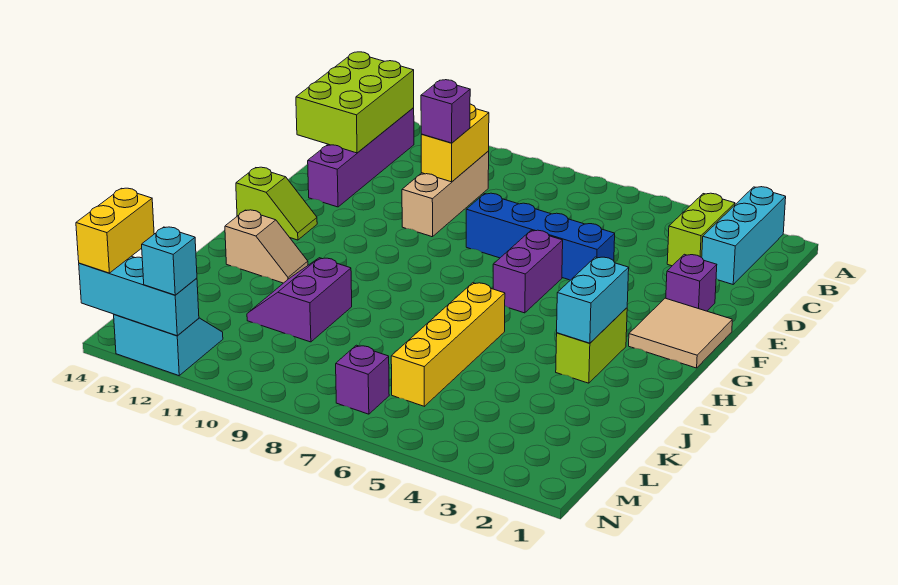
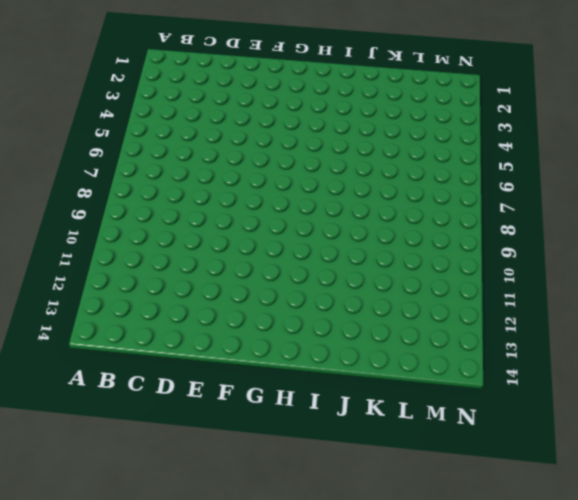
none -> cyan brick A2:C2 level 1
none -> lime brick B3:C3 level 1
none -> purple brick B13:E13 level 1

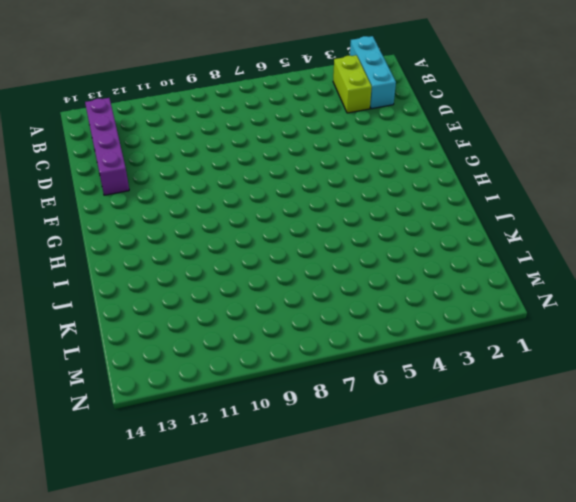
none -> tan brick C10:E10 level 1
none -> purple brick E2 level 1
none -> blue brick E5:E8 level 1

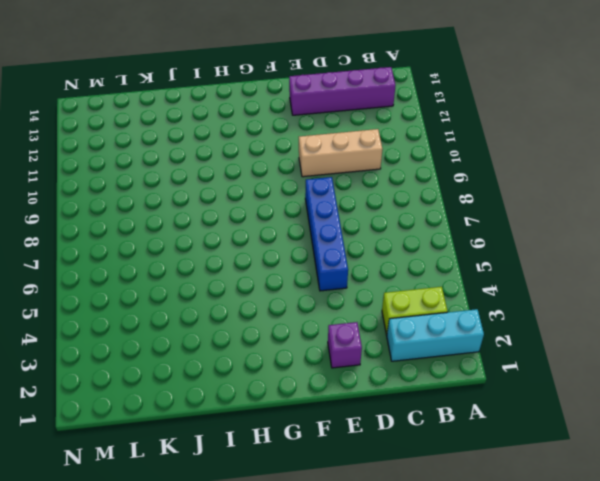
none -> tan tile F1:G2 level 1
none -> purple brick F6:G6 level 1
none -> lime slope G13:G14 level 1 top 14

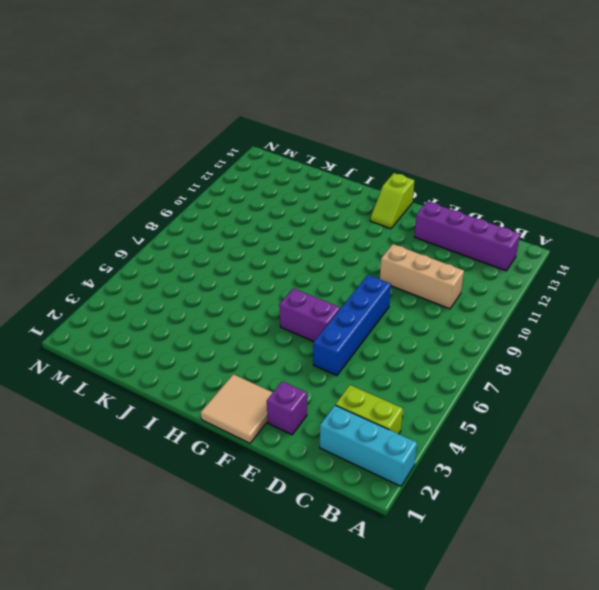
none -> lime brick H3:I3 level 1
none -> yellow brick I6:L6 level 1
none -> tan slope I12:I13 level 1 top 13

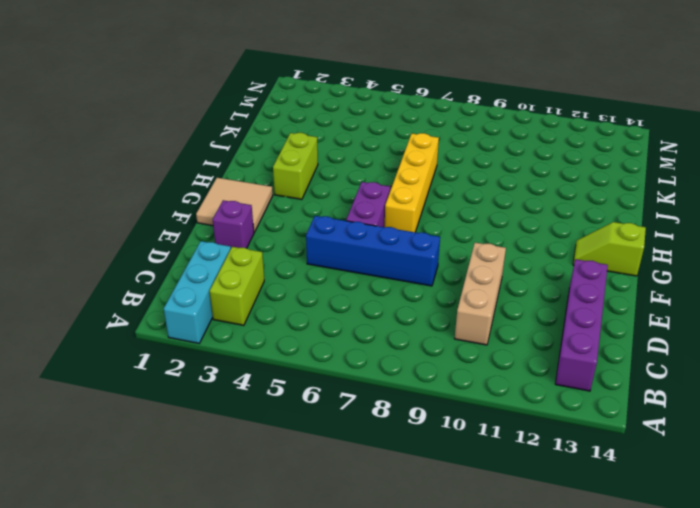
yellow brick G7:J7 level 1 -> yellow brick I6:L6 level 1
none -> tan slope I12:I13 level 1 top 13
none -> purple slope J10:K11 level 1 top 10
none -> purple brick M7 level 1

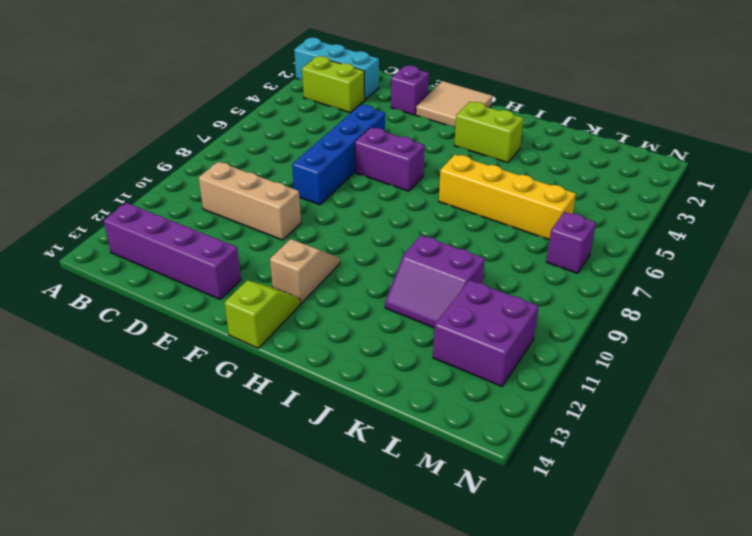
tan slope G11:G12 level 1 top 12 -> tan slope I12:I13 level 1 top 13
purple brick L11:M12 level 1 -> cyan slope M12:N13 level 1 top N
none -> lime brick B13:D14 level 2
none -> yellow brick C10:D10 level 2
none -> cyan brick H3:I3 level 2

